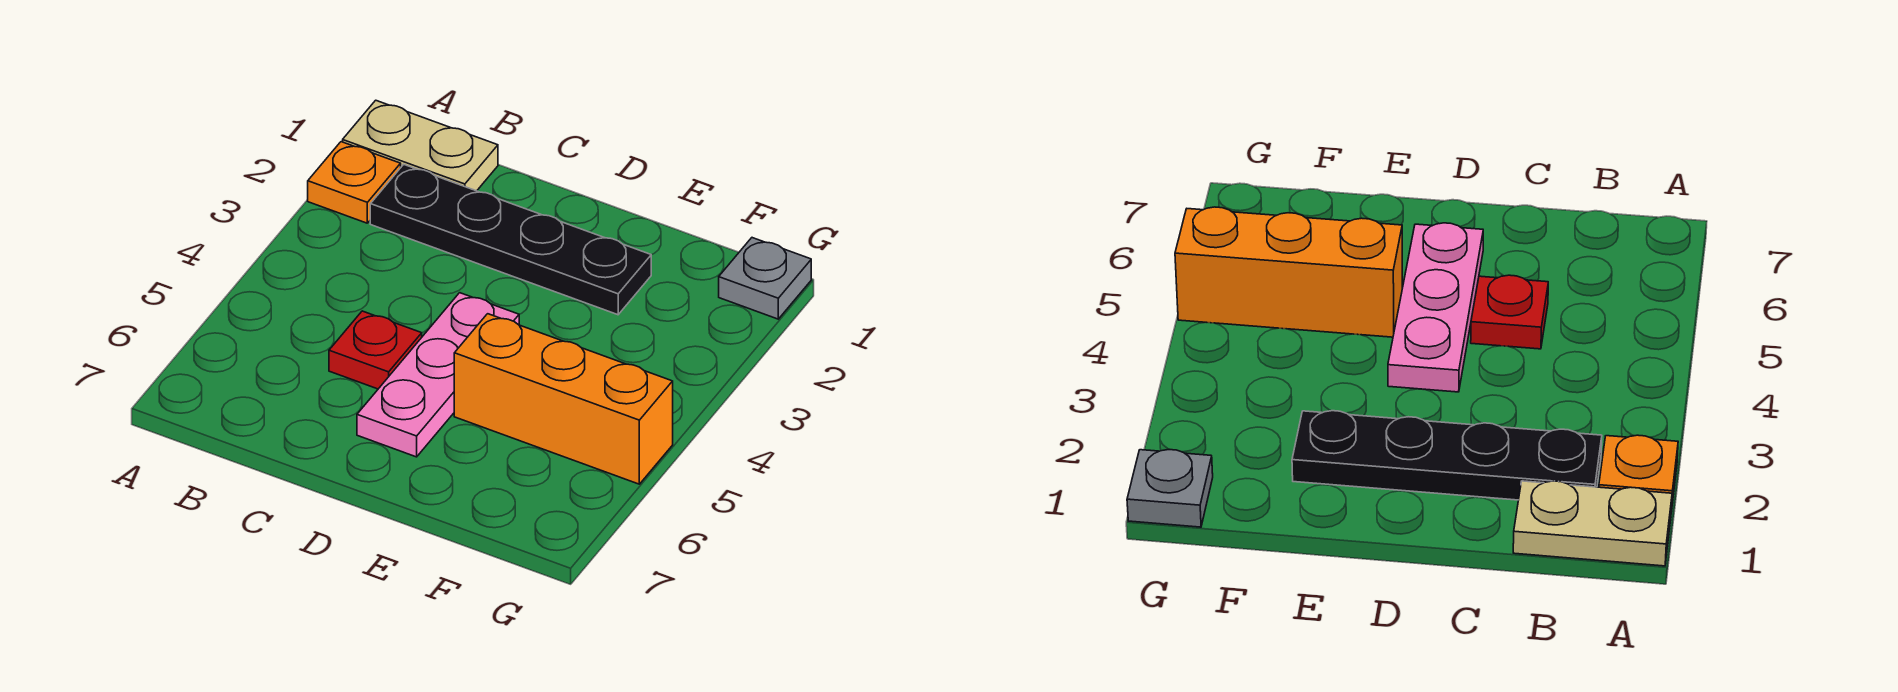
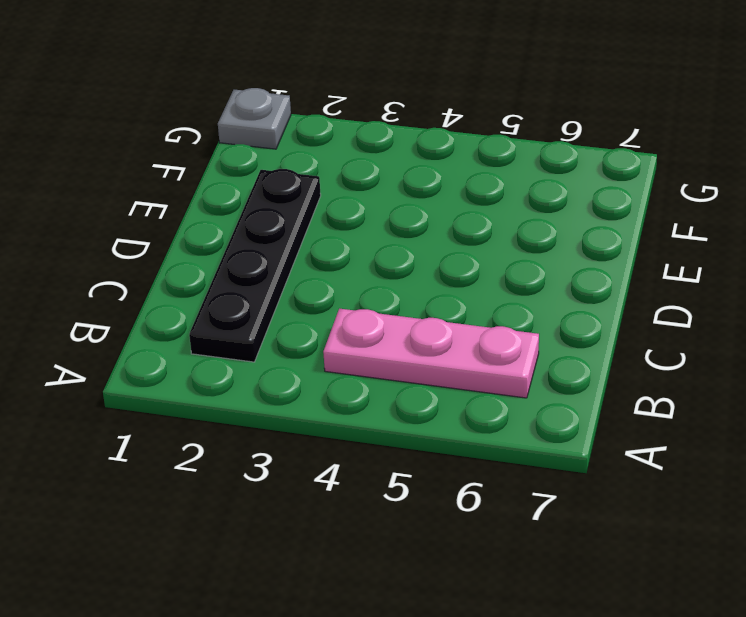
pink plate B4:B6 level 1 -> pink plate D4:D6 level 1
none -> tan plate A1:B1 level 1
none -> orange plate A2 level 1

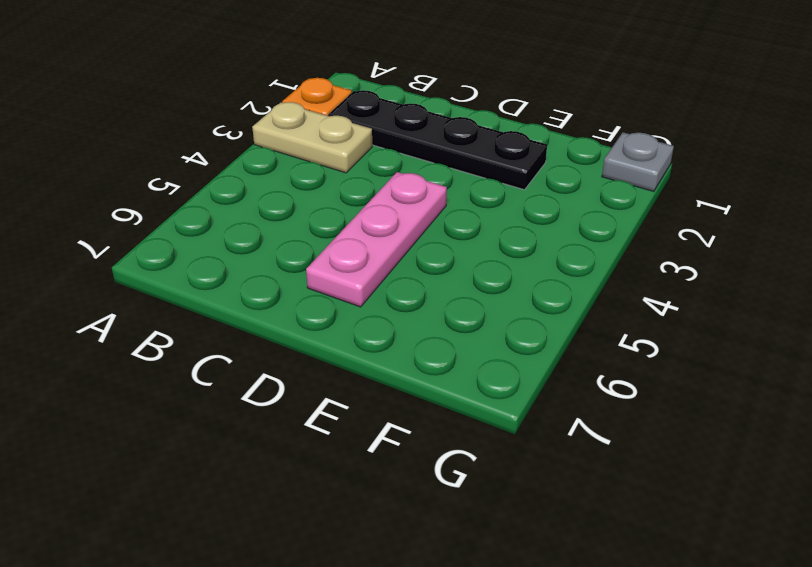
tan plate A3:B3 level 1 -> tan plate A1:B1 level 1
none -> red plate C5 level 1
none -> orange brick E5:G5 level 1

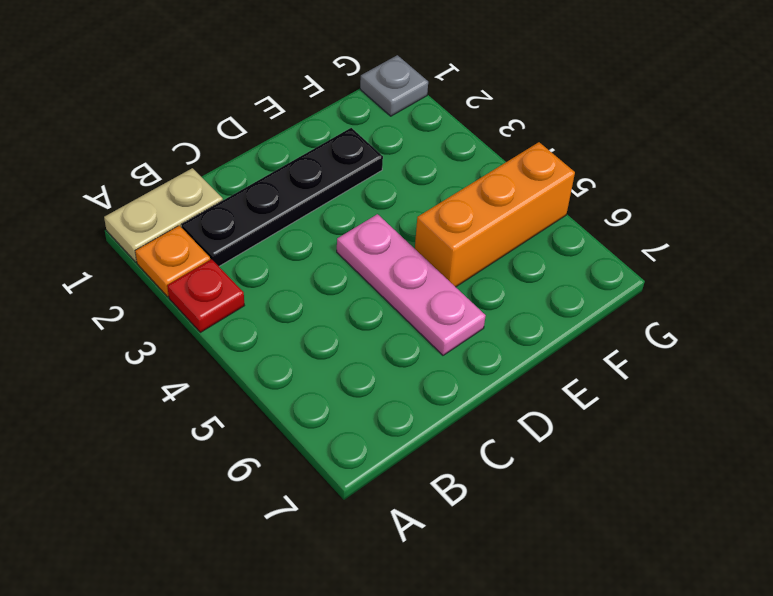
red plate A3 level 1 -> red plate C5 level 1

